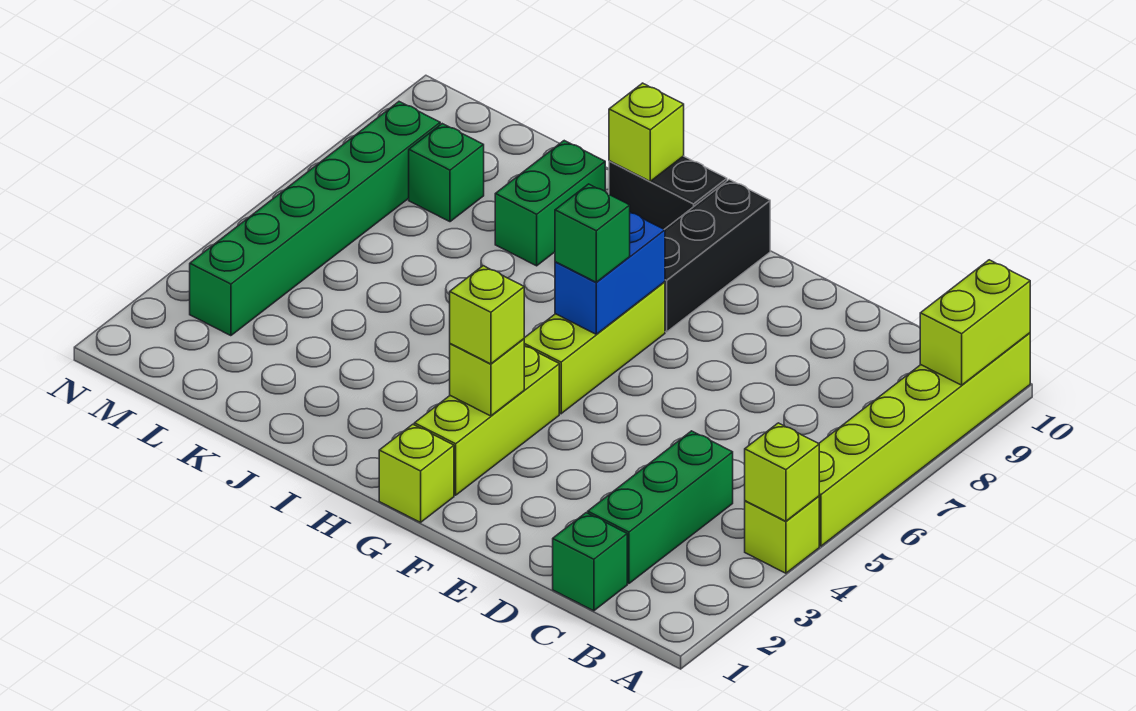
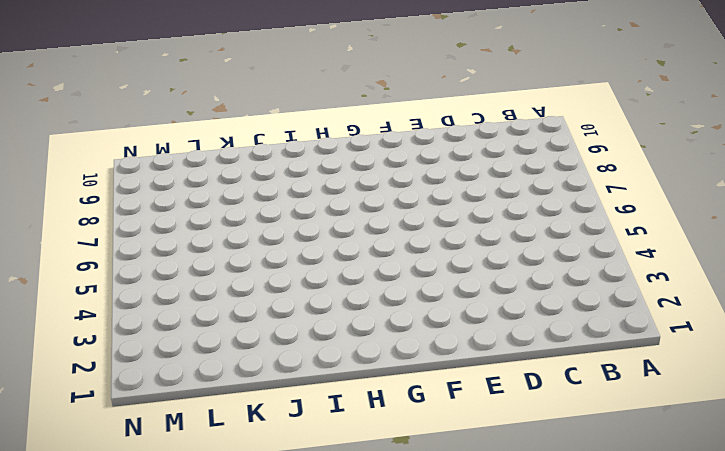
none -> lime brick A4 level 1
none -> lime brick A5:A10 level 1
none -> green brick C1 level 1

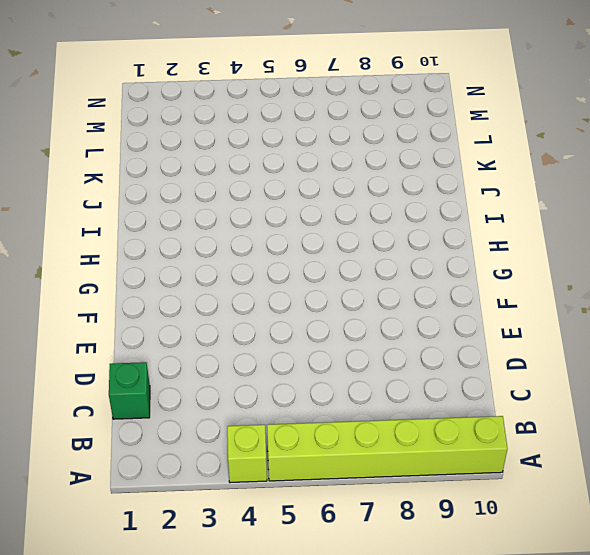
none -> green brick C2:C4 level 1
none -> lime brick G1 level 1
none -> lime brick G2:G4 level 1

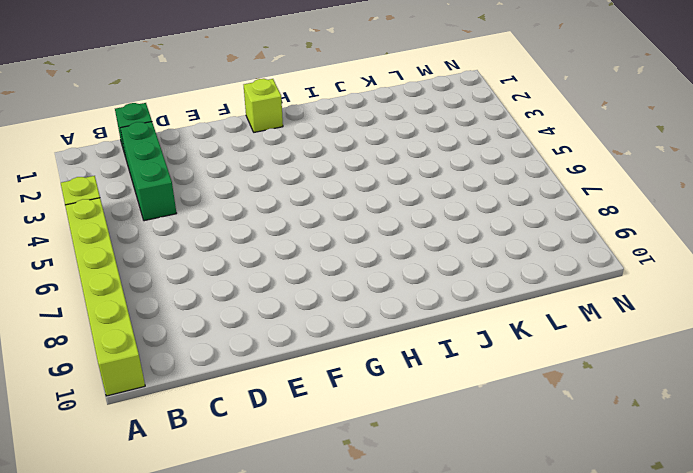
none -> lime brick G2:G4 level 1
none -> lime brick G5:G7 level 1
none -> black brick G8:G10 level 1

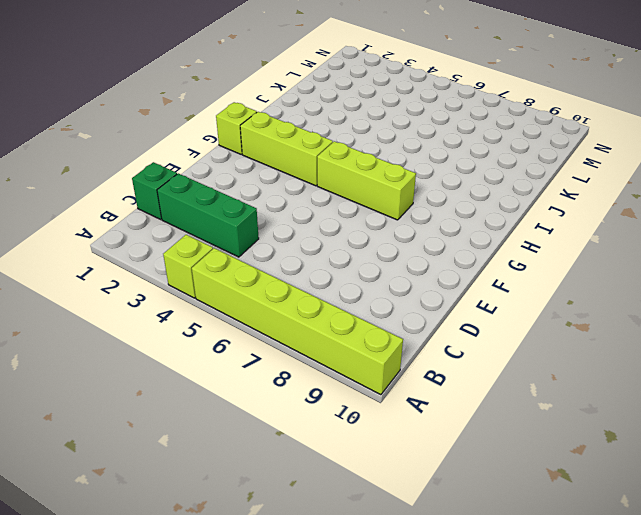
none -> black brick G8:G10 level 1
none -> black brick H10:I10 level 1
none -> green brick J8:J9 level 1

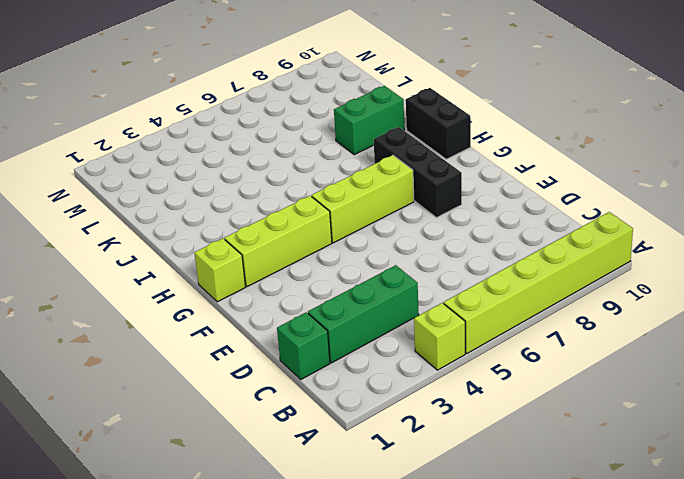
black brick F8:H8 level 1 -> black brick G8:G10 level 1
none -> green brick L8 level 1
none -> green brick M3:M8 level 1
none -> lime brick A4 level 2

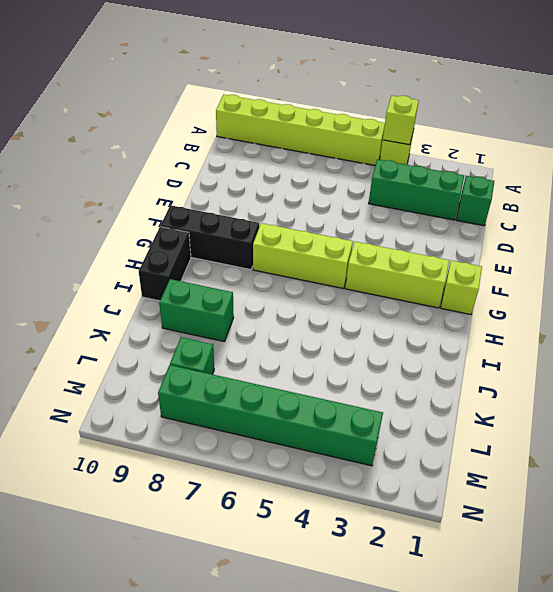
none -> lime brick A9:A10 level 2
none -> lime brick G3 level 2
none -> blue brick G6:G7 level 2

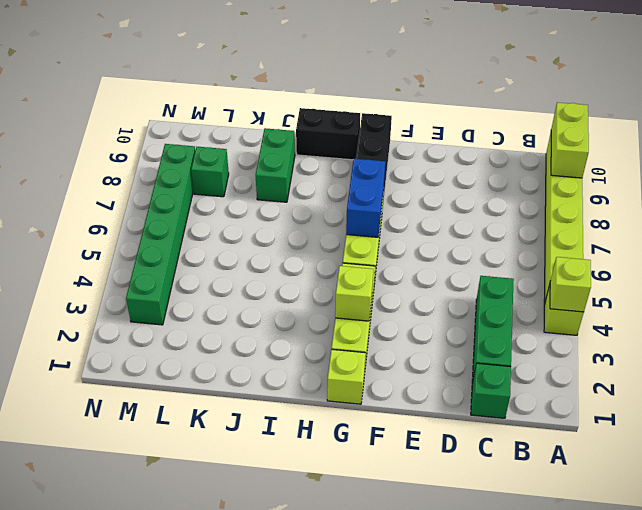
none -> lime brick I10 level 2
none -> lime brick G3 level 3
none -> green brick G6 level 3

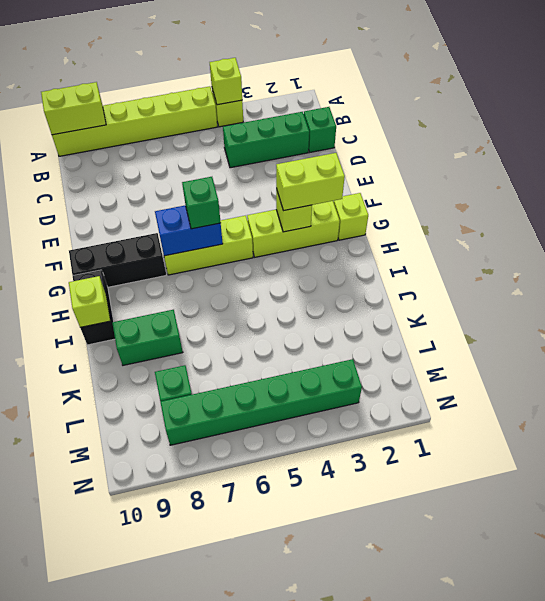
lime brick G2:G3 level 3 -> lime brick G3 level 3

